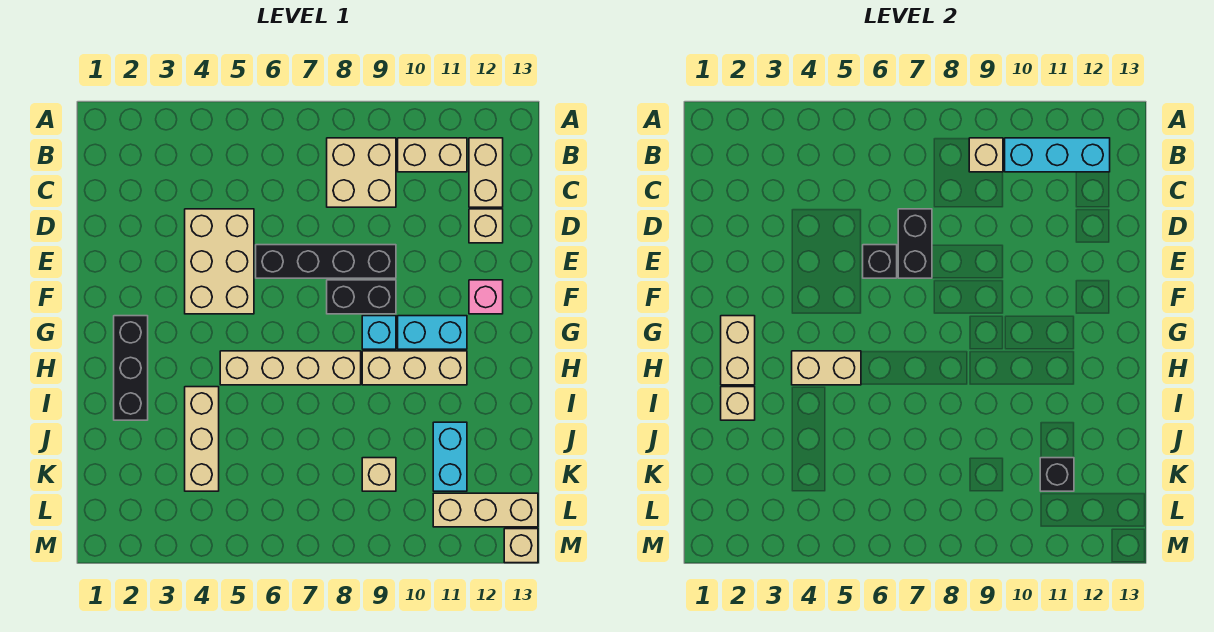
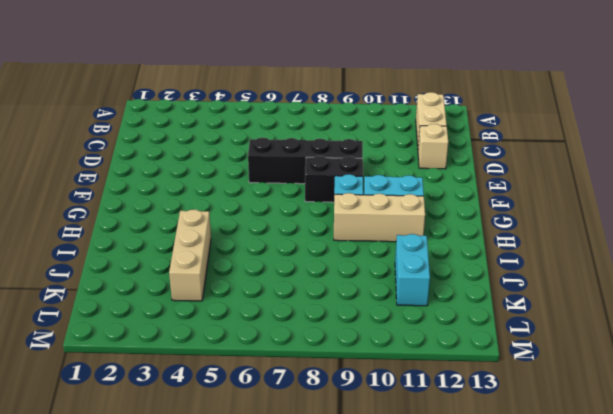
none -> tan brick B8:C9 level 1
none -> tan brick B10:B11 level 1
none -> tan brick D4:F5 level 1

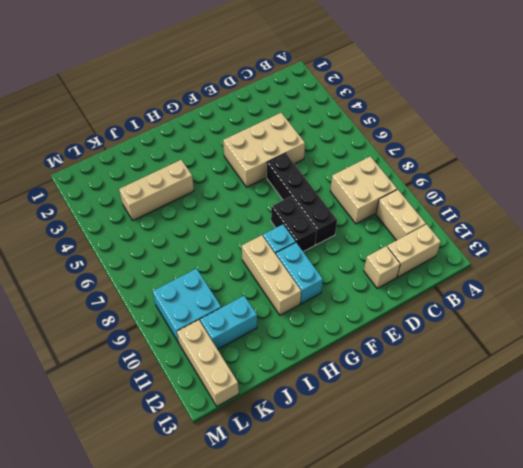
cyan brick K9:L10 level 1 -> tan brick K9 level 1
none -> pink brick F12 level 1
none -> black brick G2:I2 level 1
none -> tan brick H5:H8 level 1

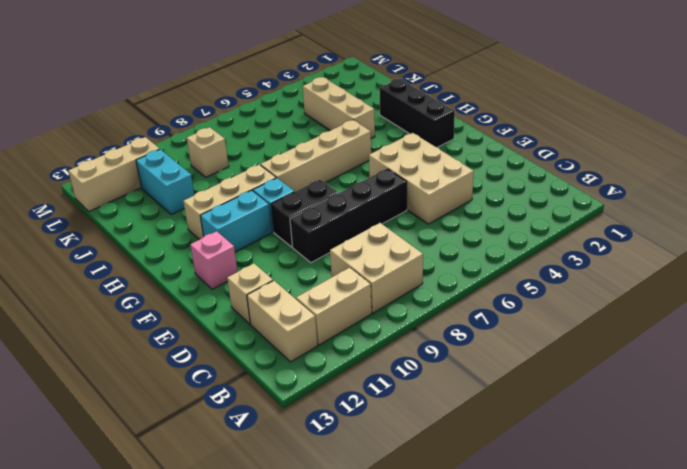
none -> tan brick M13 level 1
none -> tan brick B9 level 2
none -> cyan brick B10:B12 level 2

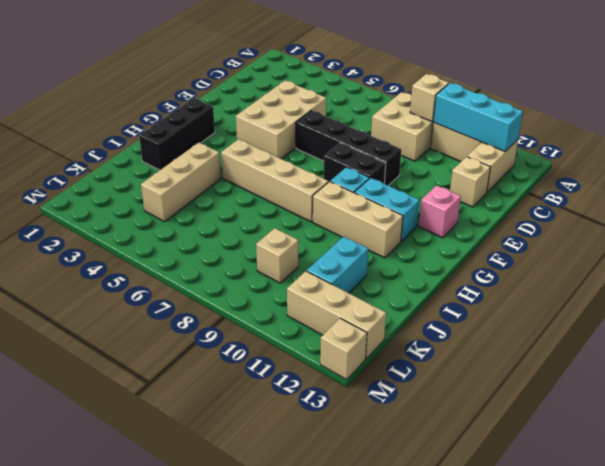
none -> black brick D7:E7 level 2
none -> black brick E6 level 2
none -> tan brick G2:H2 level 2

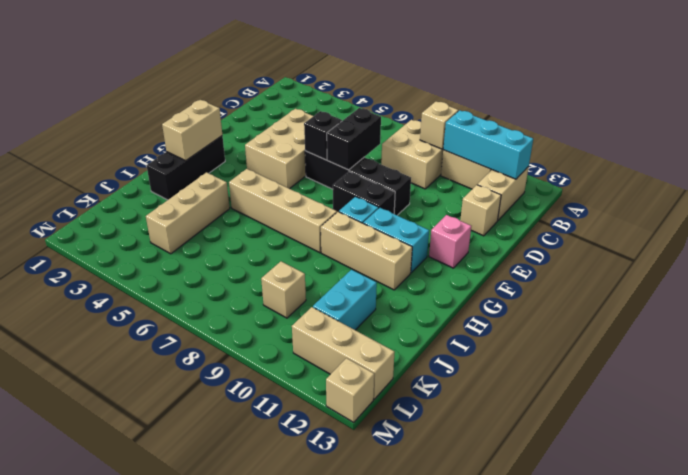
none -> tan brick H4:H5 level 2
none -> tan brick I2 level 2
none -> black brick K11 level 2

